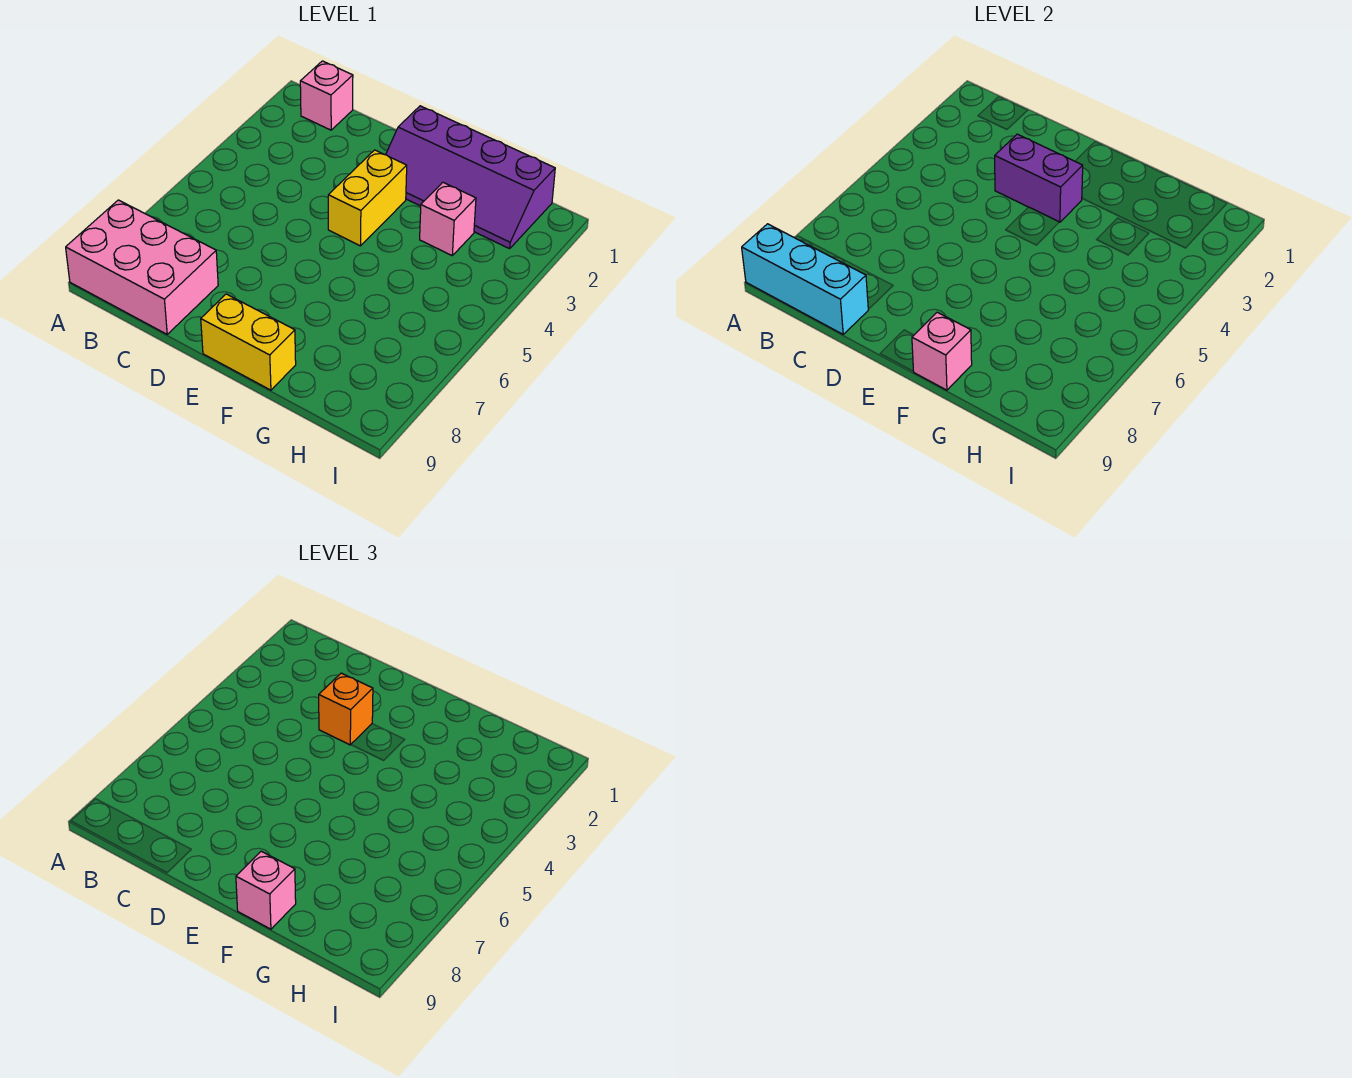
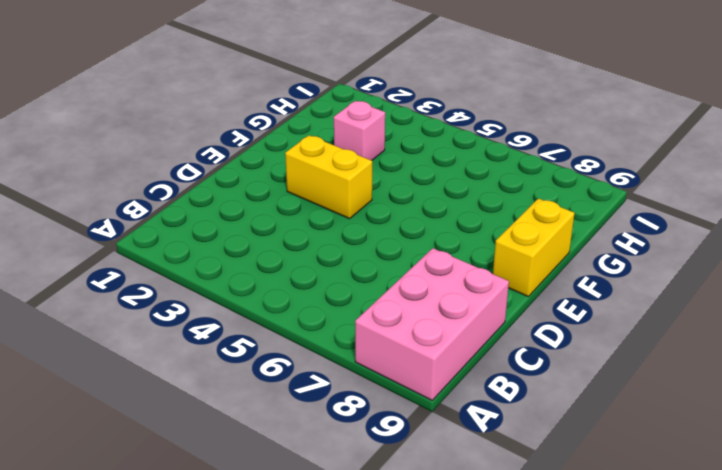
none -> pink brick B1 level 1
none -> purple slope E1:H2 level 1 top 1

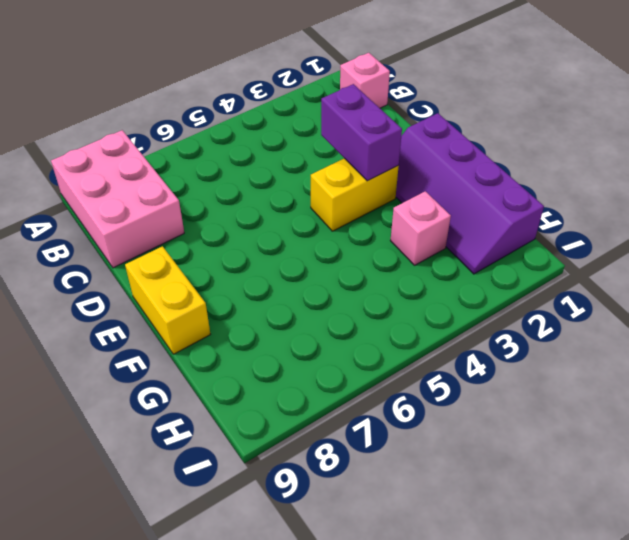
none -> cyan brick A9:C9 level 2
none -> pink brick F9 level 2

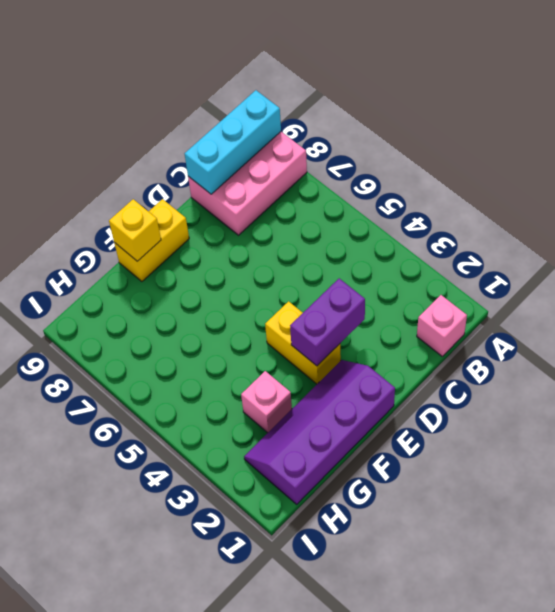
yellow brick F9 level 2 -> pink brick F9 level 2
none -> orange brick D3 level 3
none -> pink brick F9 level 3

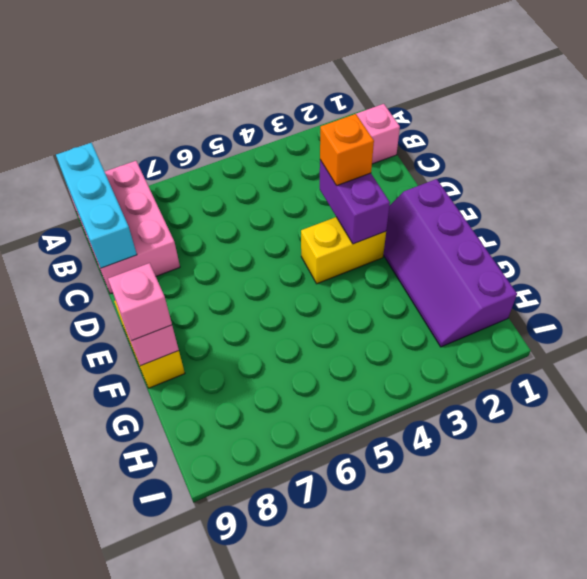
none -> pink brick G3 level 1

